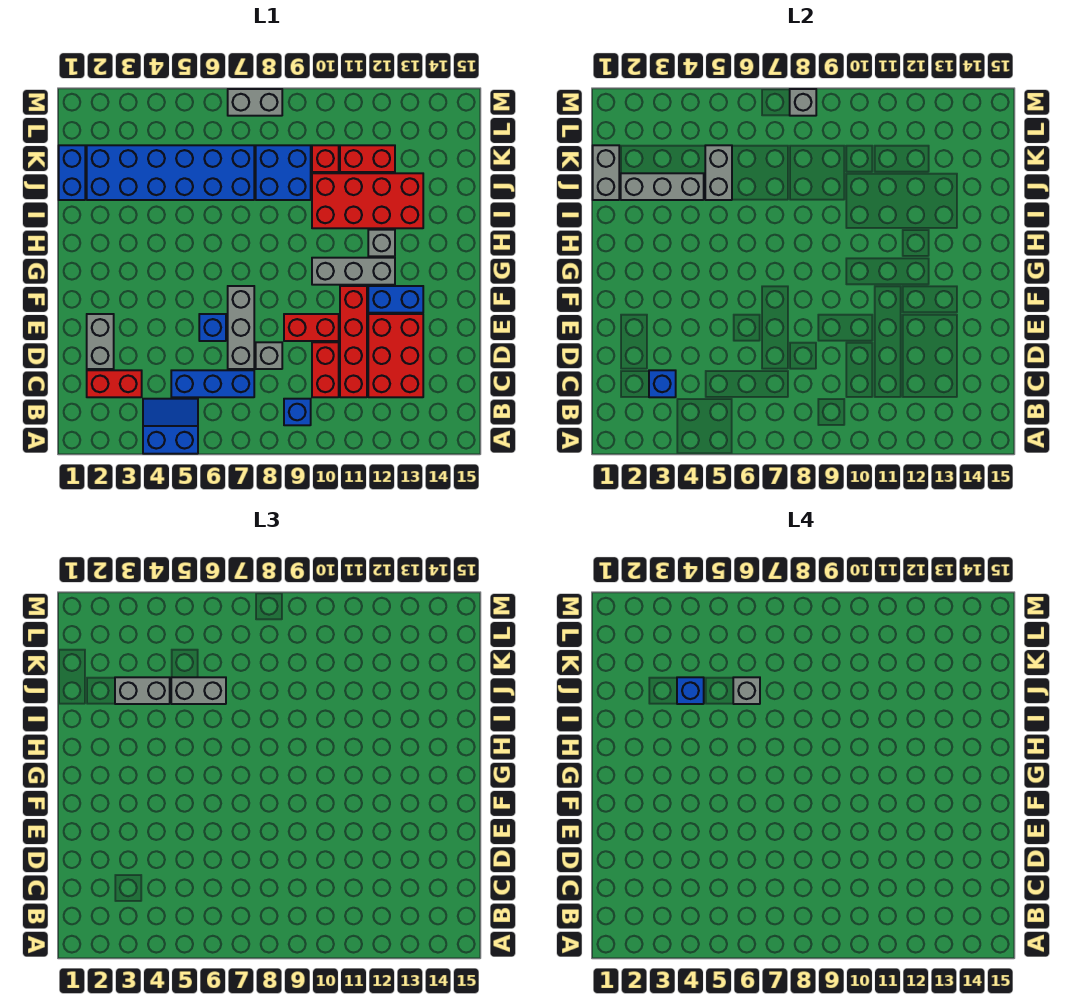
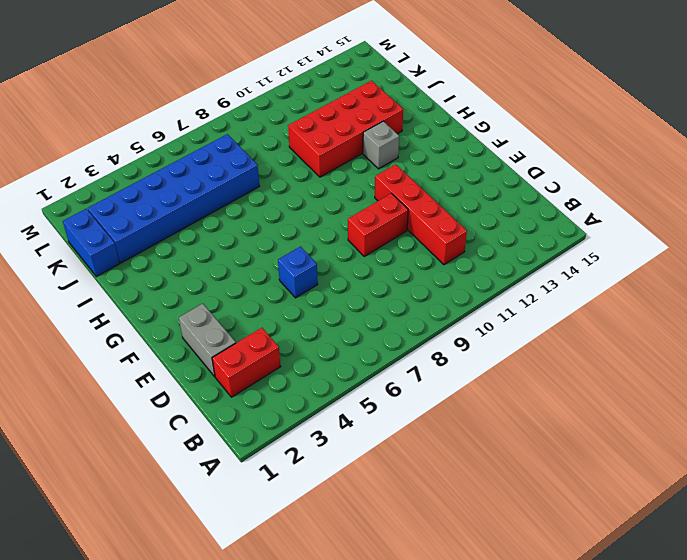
none -> blue slope A4:B5 level 1 top A
none -> blue brick B9 level 1
none -> blue brick C5:C7 level 1
none -> red brick C10:D10 level 1

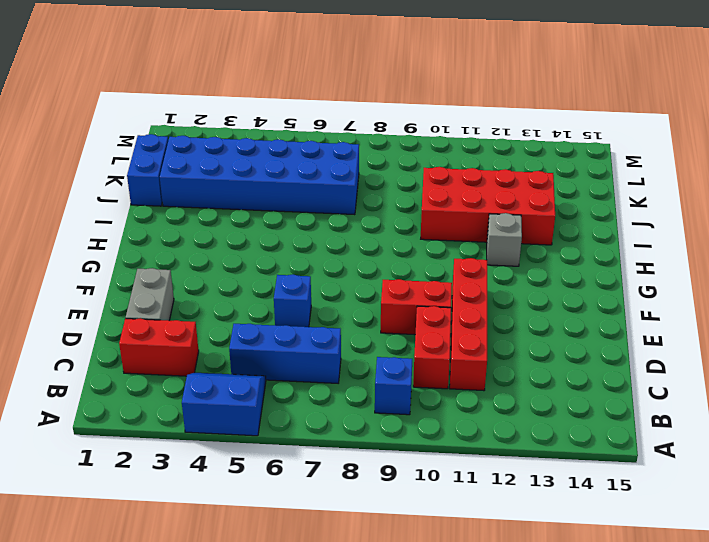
none -> red brick C12:E13 level 1
none -> grey brick D7:F7 level 1
none -> grey brick D8 level 1
none -> blue brick F12:F13 level 1

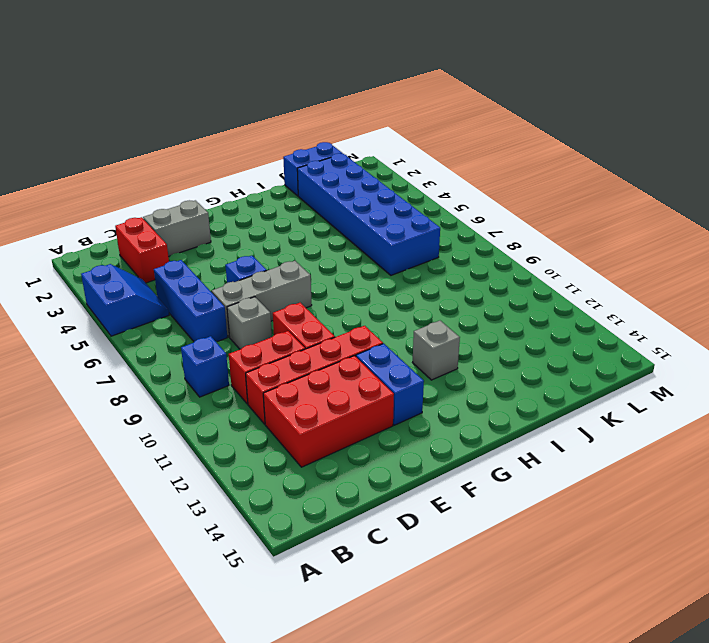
none -> grey brick G10:G12 level 1
none -> red brick I10:J13 level 1
none -> blue brick J8:K9 level 1
none -> red brick K10 level 1

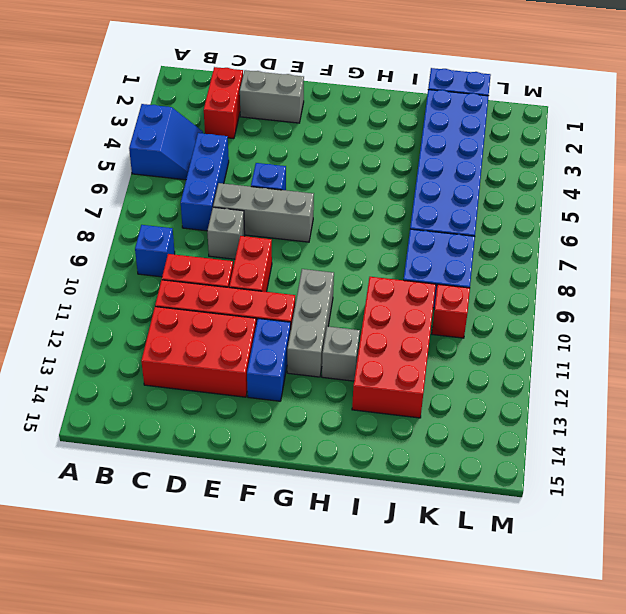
none -> red brick K11:K12 level 1
none -> grey brick M7:M8 level 1
none -> blue brick C3 level 2
none -> grey brick J1:K1 level 2

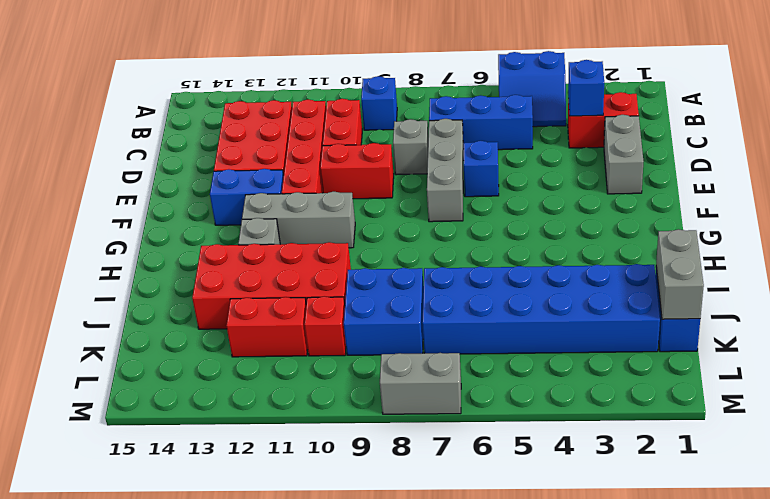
none -> grey brick J2:J4 level 2
none -> grey brick J5:K5 level 2
none -> grey brick M8 level 2
none -> grey brick J3:J4 level 3

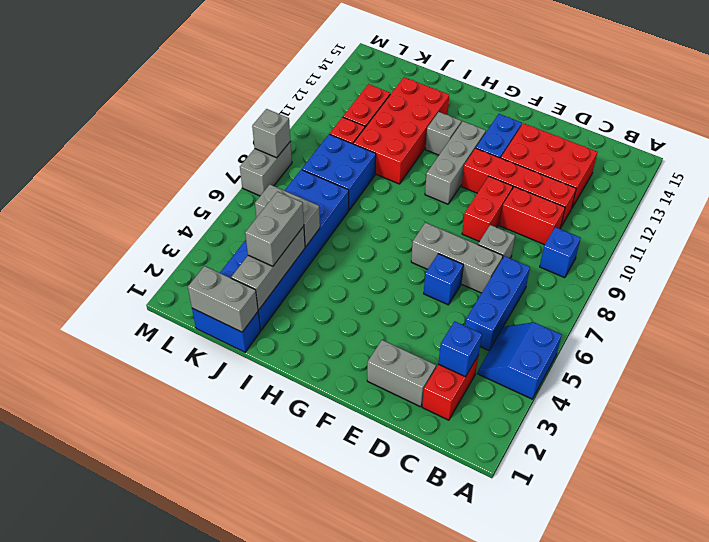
none -> grey brick J5:J6 level 3
none -> blue brick J4 level 4
none -> grey brick J6 level 4

